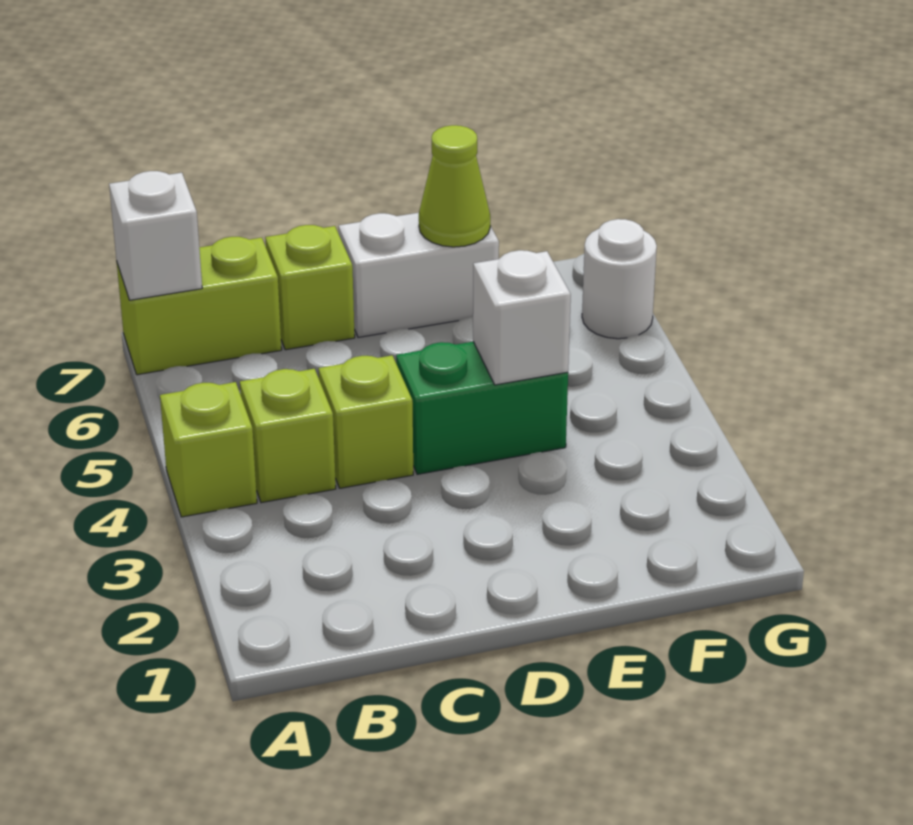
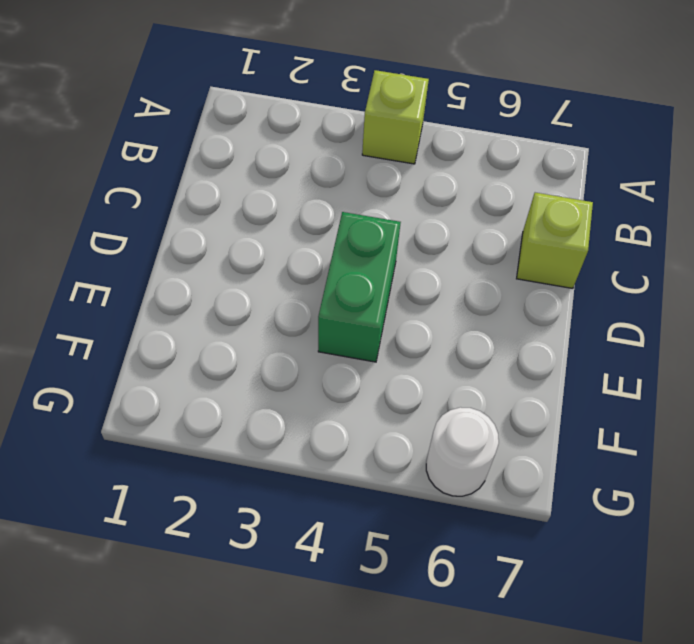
none -> lime brick A7:B7 level 1
none -> lime brick B4 level 1

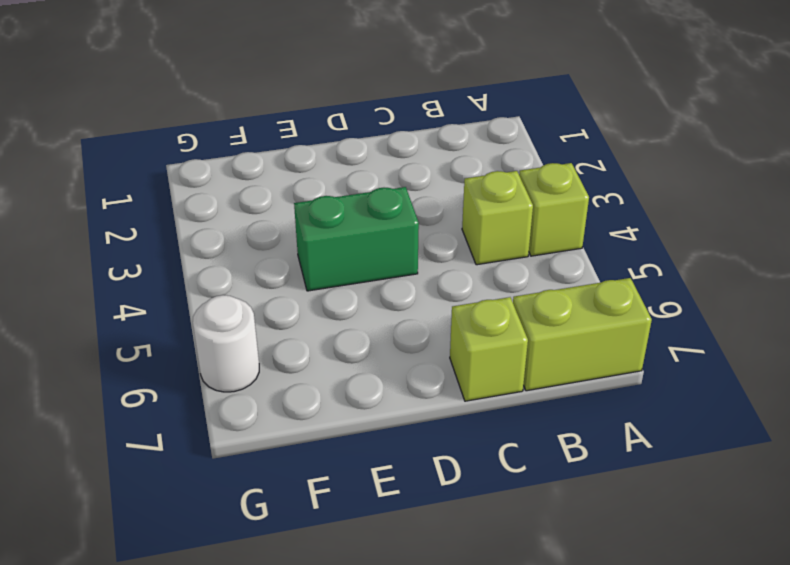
none -> lime brick C4 level 1
none -> white brick D7:E7 level 1

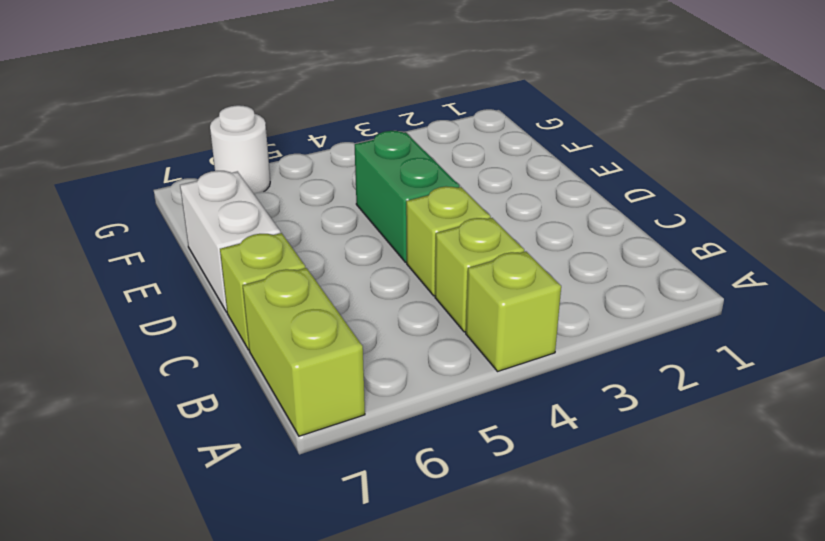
none -> white brick A7 level 2
none -> white brick E4 level 2

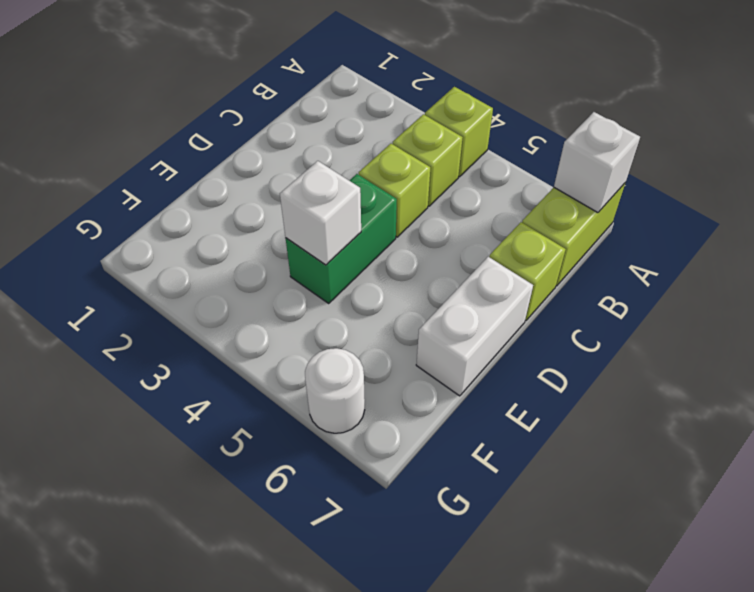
none -> lime cone E7 level 2

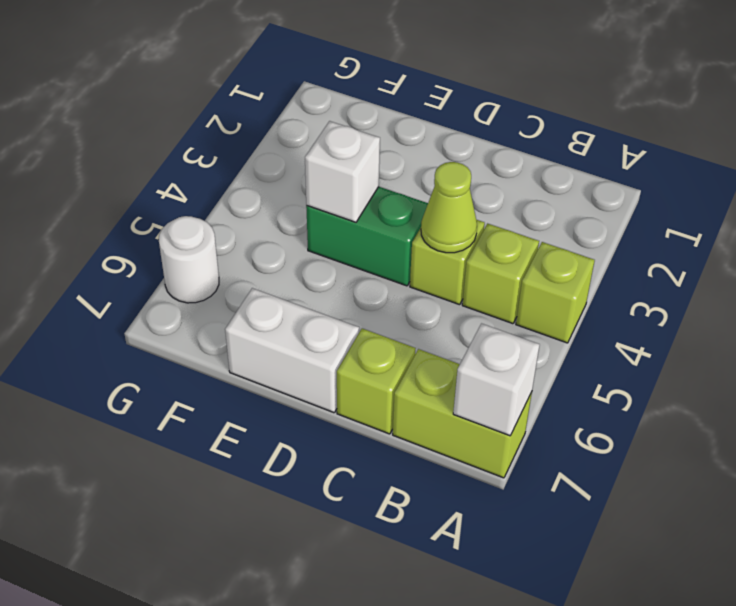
lime cone C4 level 2 -> lime cone E7 level 2

